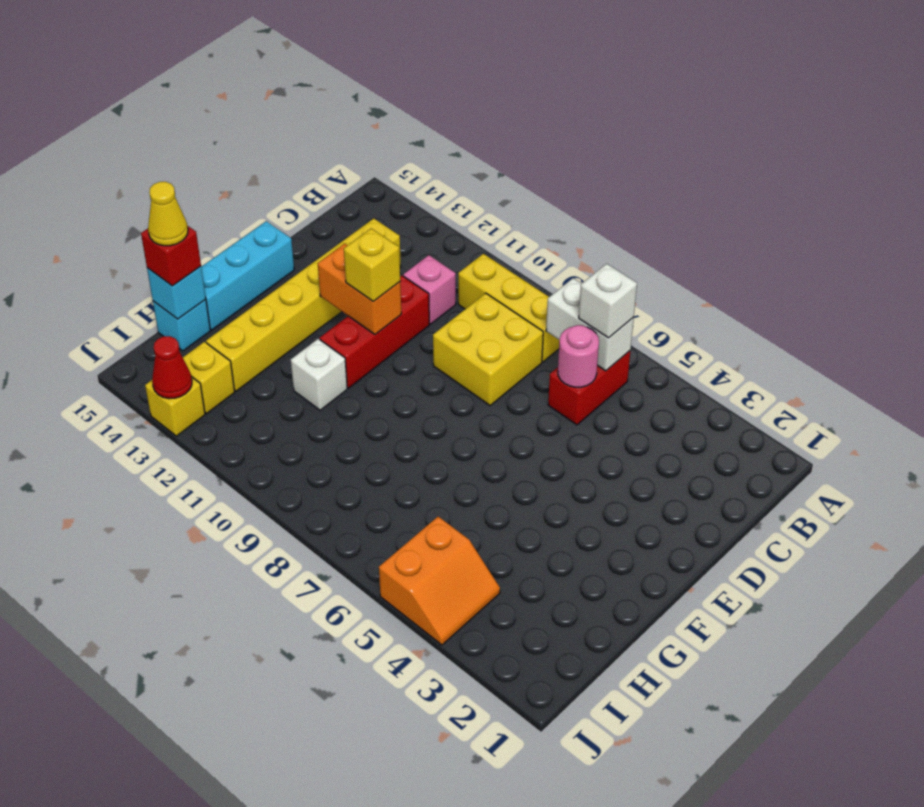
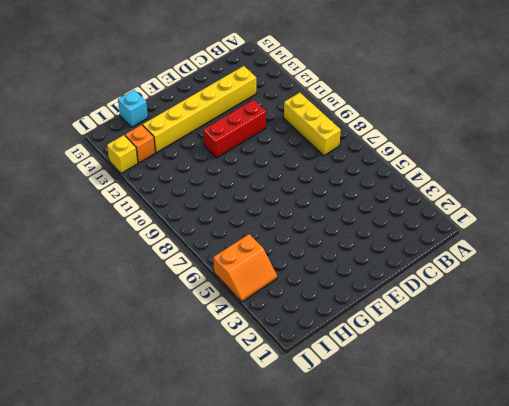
orange brick I13 level 1 -> yellow brick I13 level 1
none -> red brick B6:C6 level 1
none -> yellow brick C8:D9 level 1
none -> pink brick C11 level 1

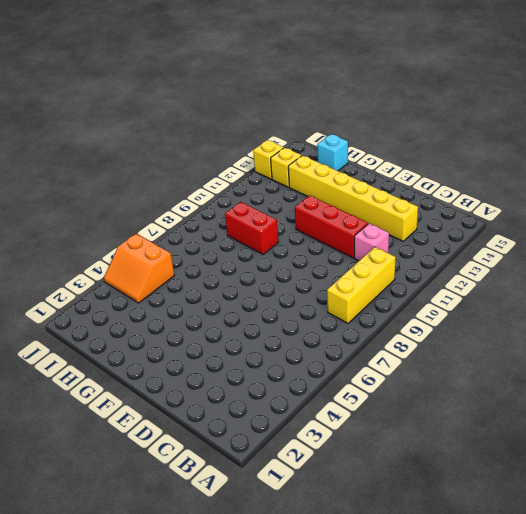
red brick G9:H9 level 1 -> red brick B6:C6 level 1
none -> yellow brick C8:D9 level 1
none -> cyan brick E15:G15 level 1
none -> white brick G11 level 1

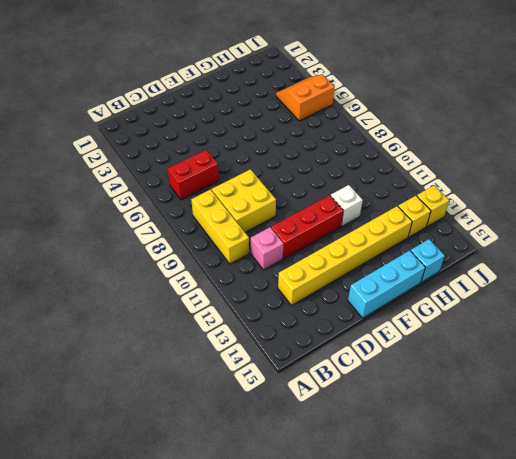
none -> white brick B6:B7 level 2
none -> pink round brick C6 level 2
none -> orange brick E11:E12 level 2

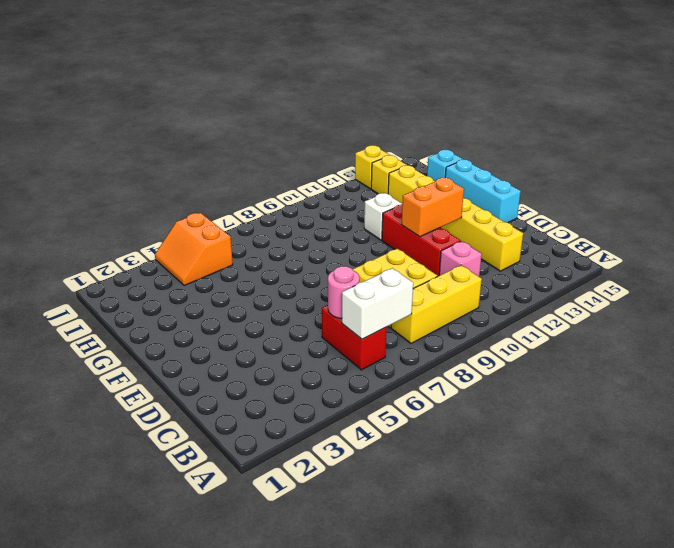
none -> cyan brick H15 level 2
none -> red cone J13 level 2
none -> white brick B6 level 3

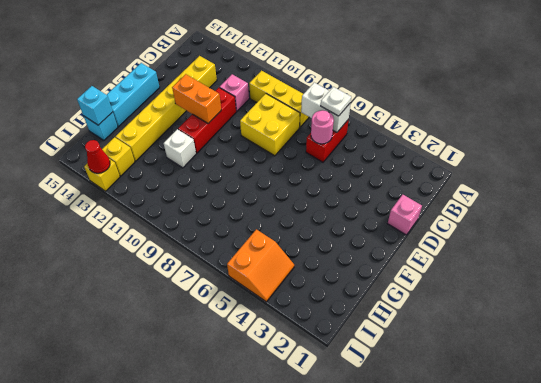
white plate B6 level 3 -> white brick B6 level 3
pink brick D1 level 1 -> none
none -> yellow brick E11 level 3
none -> red brick H15 level 3
none -> yellow cone H15 level 4

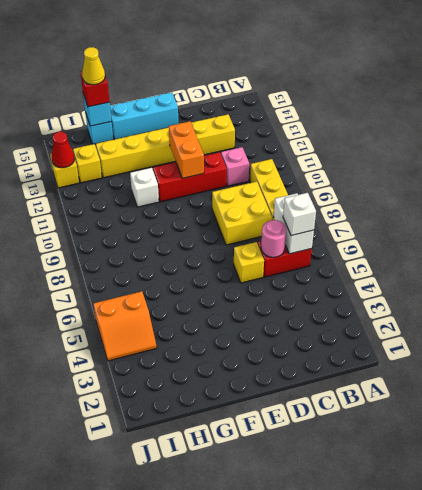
yellow brick D6 level 1 -> yellow brick E11 level 3

